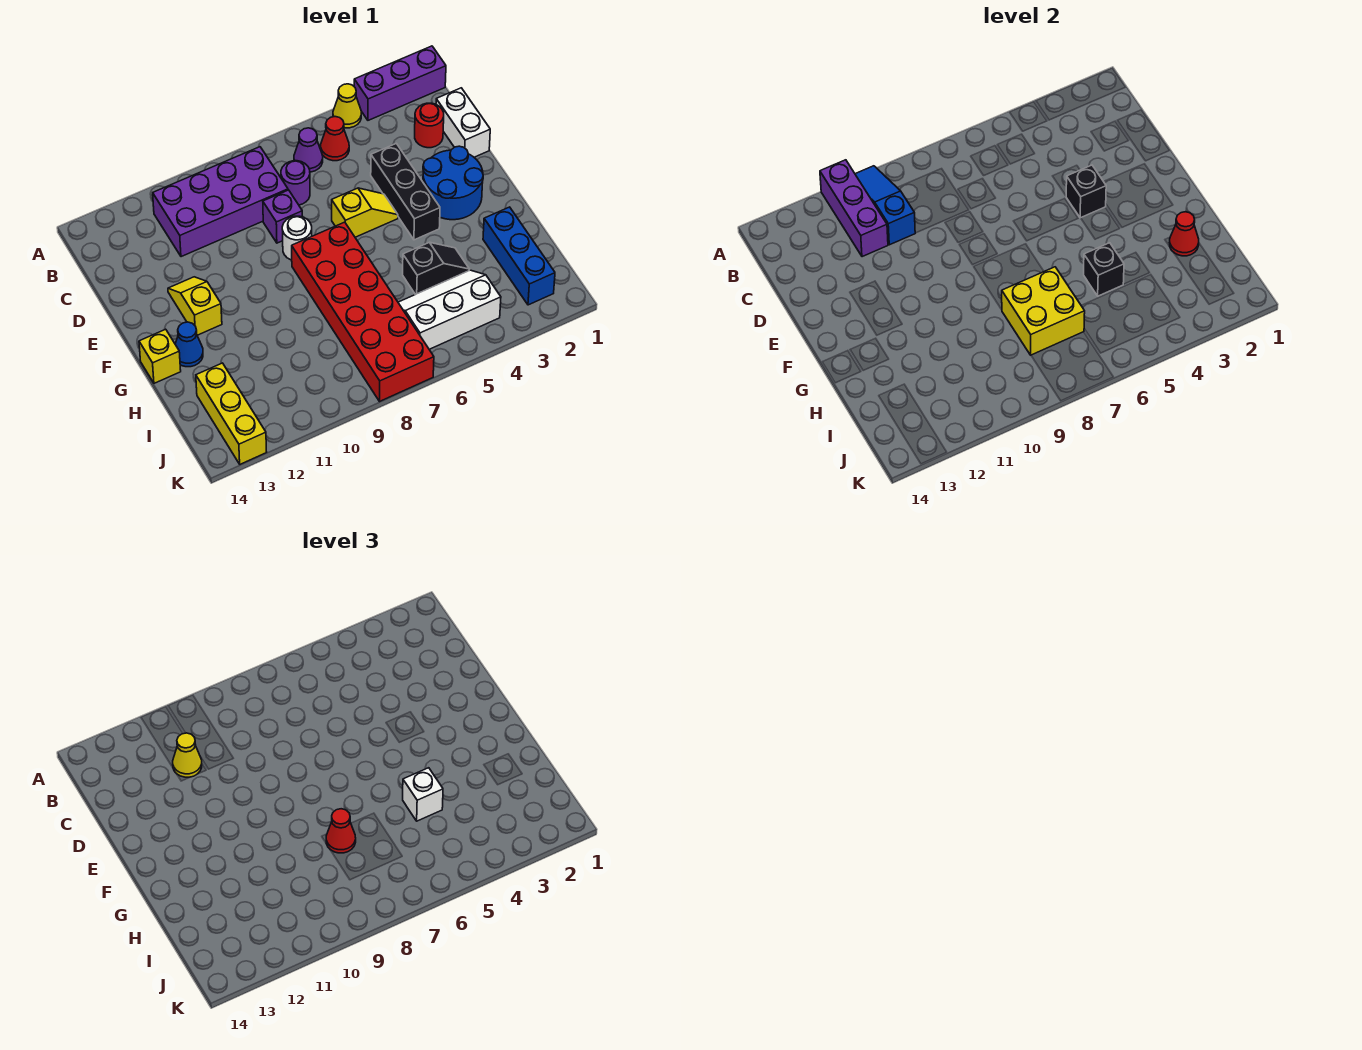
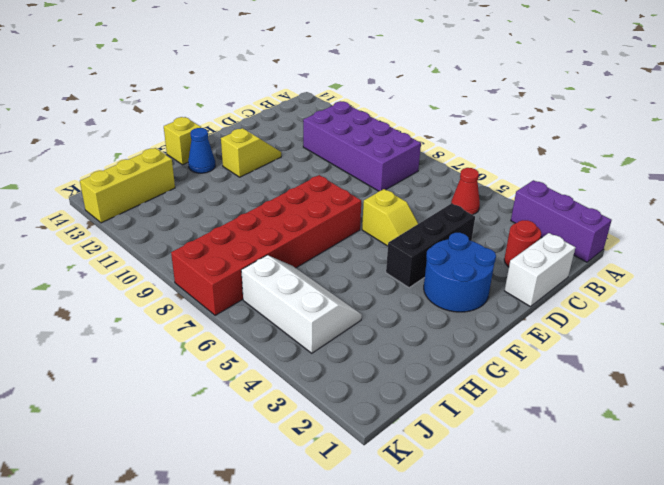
none -> yellow cone A4 level 1
none -> purple cone B6 level 1
none -> purple round brick C7 level 1
none -> purple brick D8 level 1

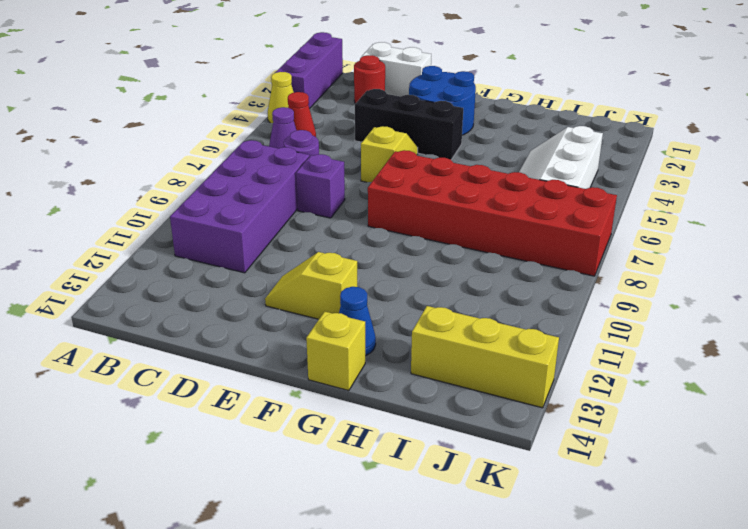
none -> white round brick E8 level 1
none -> blue brick H2:J2 level 1
none -> black slope H4:H5 level 1 top 5
none -> blue slope A10:C10 level 2 top C

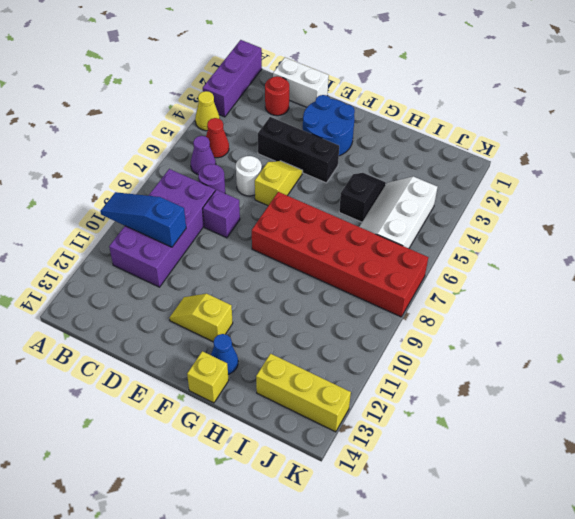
white round brick D6 level 1 -> white round brick E8 level 1
none -> blue brick H2:J2 level 1
none -> purple brick A11:C11 level 2
none -> black brick E4 level 2
none -> red cone H2 level 2

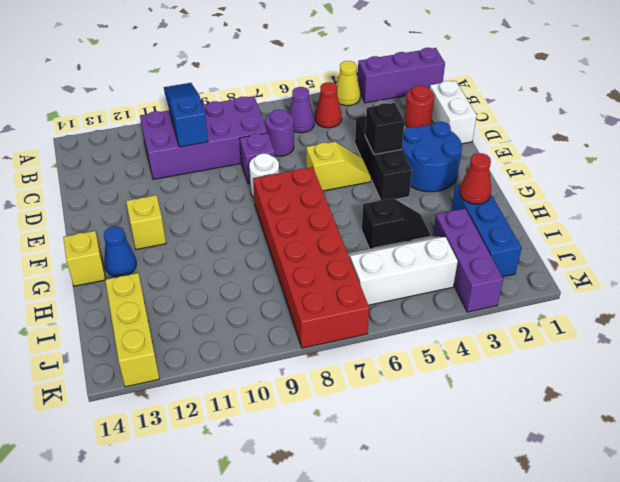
purple brick I3:K3 level 1 -> purple brick A11:C11 level 2
none -> black brick H5 level 2
none -> yellow brick H7:I8 level 2
none -> yellow cone C11 level 3
none -> white brick H5 level 3

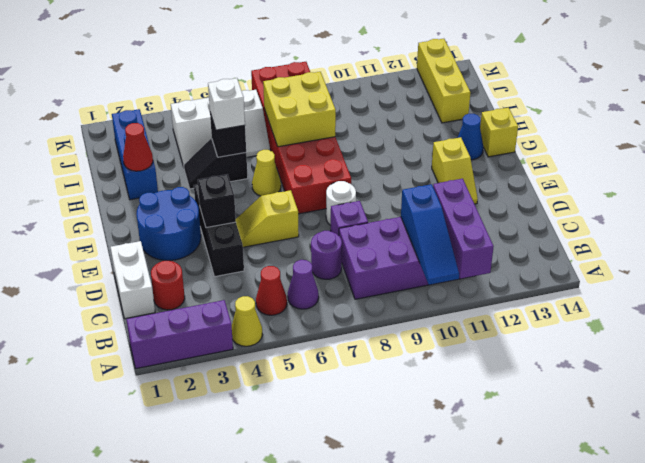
yellow cone G6 level 1 -> yellow cone C11 level 3
none -> red cone H8 level 3

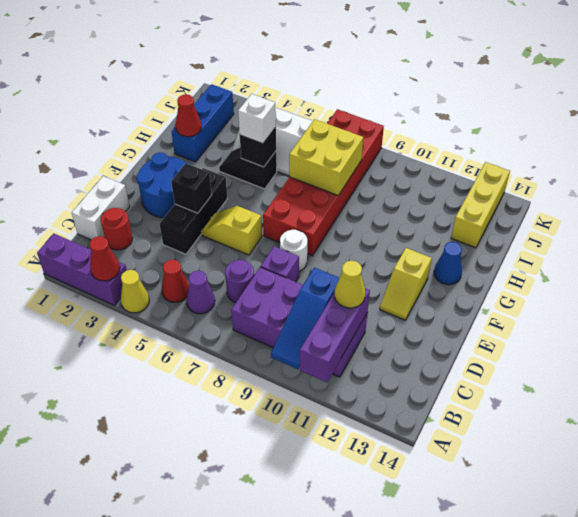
red cone A3 level 2 -> red cone H8 level 3
none -> yellow brick G14 level 1

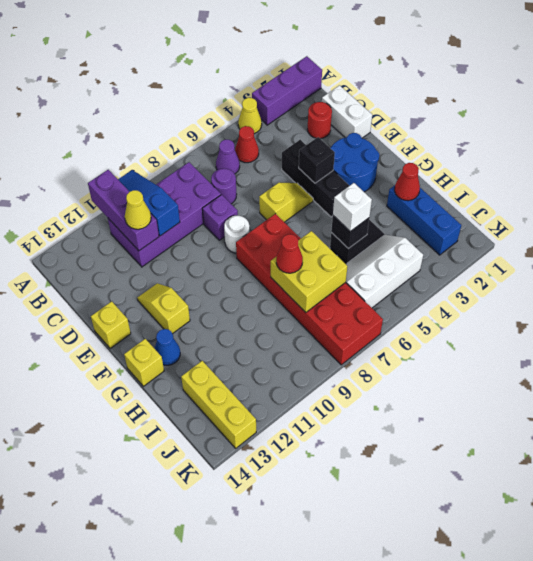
yellow brick E14 level 1 -> none

